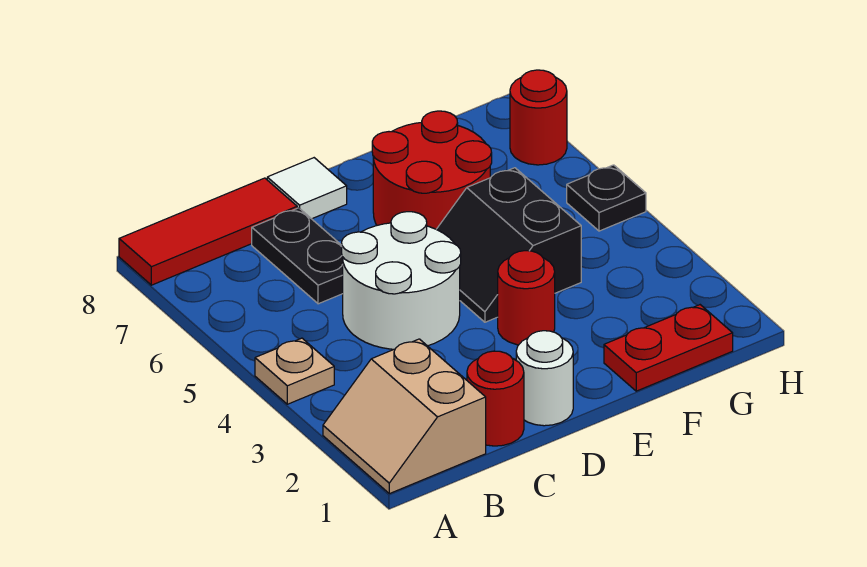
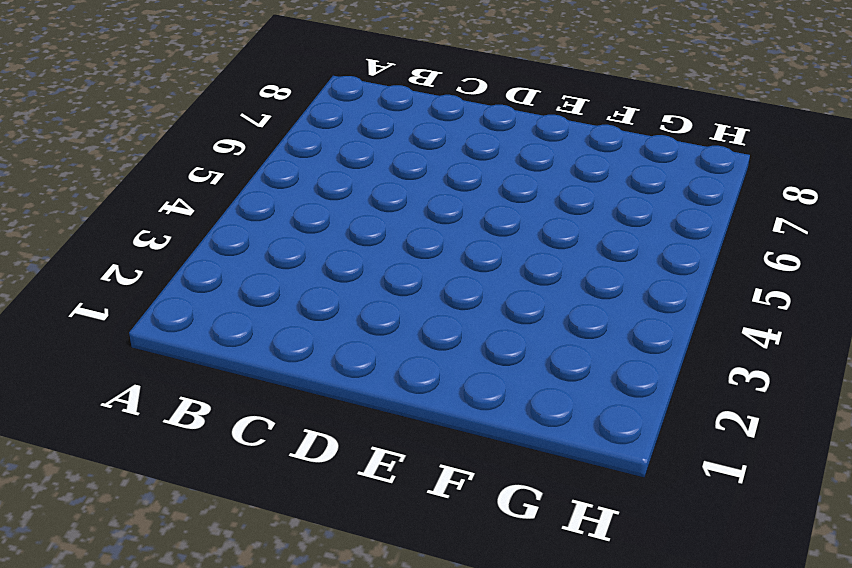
none -> tan slope A1:B2 level 1 top B
none -> tan plate A4 level 1
none -> red tile A8:C8 level 1

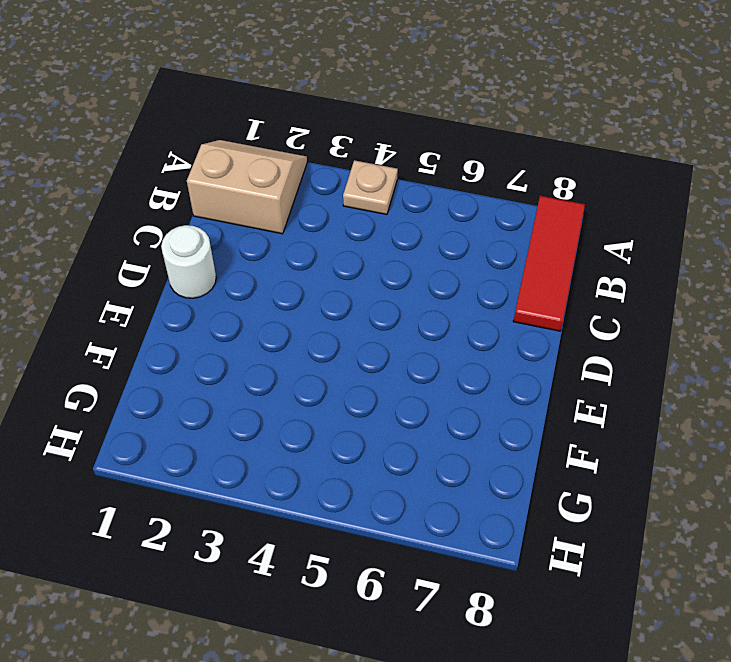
none -> red round brick C1 level 1
none -> white round brick C4:D5 level 1
none -> black plate C6:C7 level 1

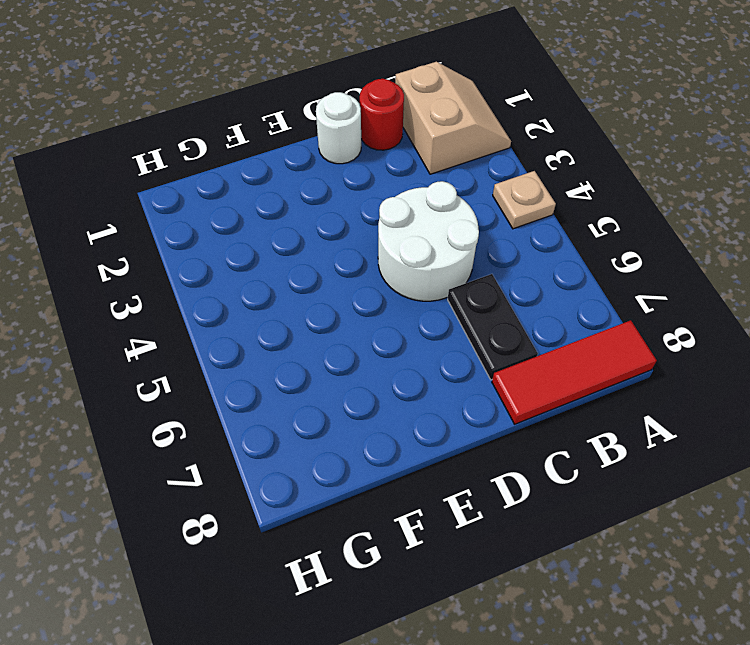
none -> white tile D8 level 1
none -> red round brick E3 level 1
none -> black slope E4:F5 level 1 top F

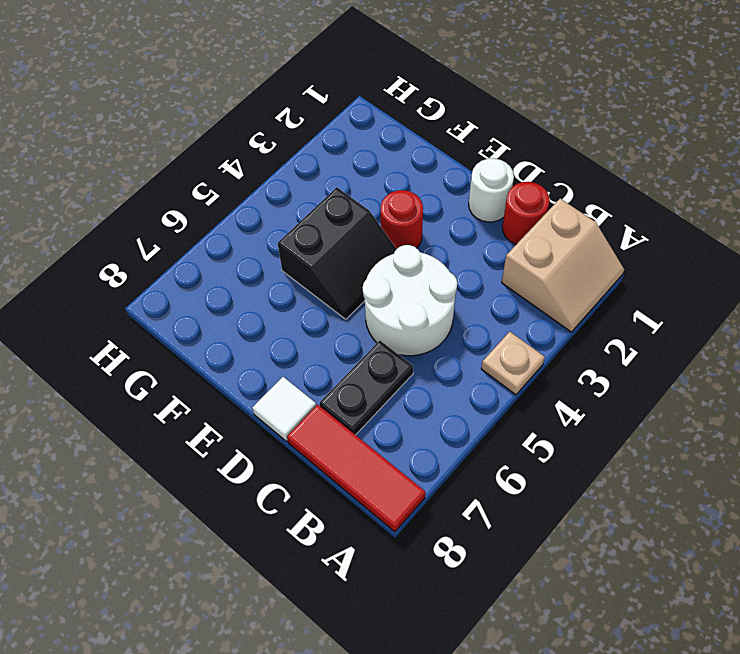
none -> red round brick E6:F7 level 1
none -> red plate F1:G1 level 1
none -> black plate H5 level 1

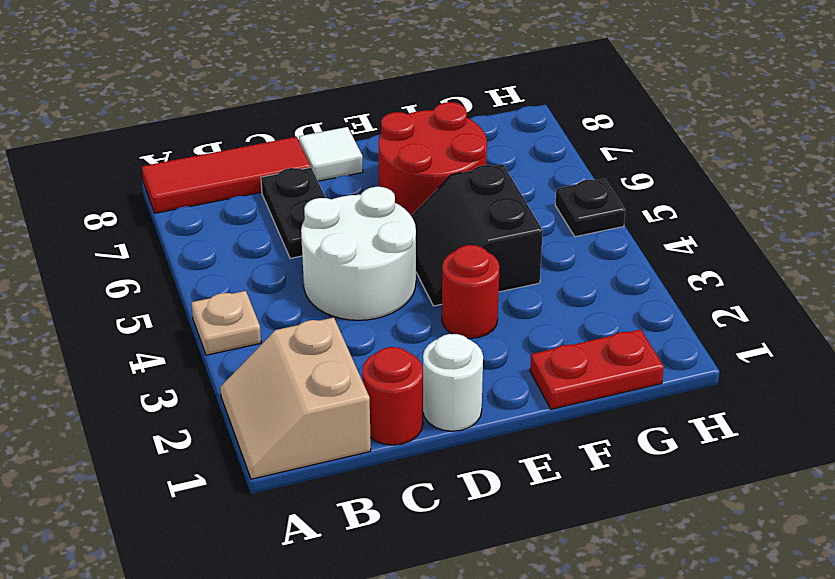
none -> red round brick H7 level 1

